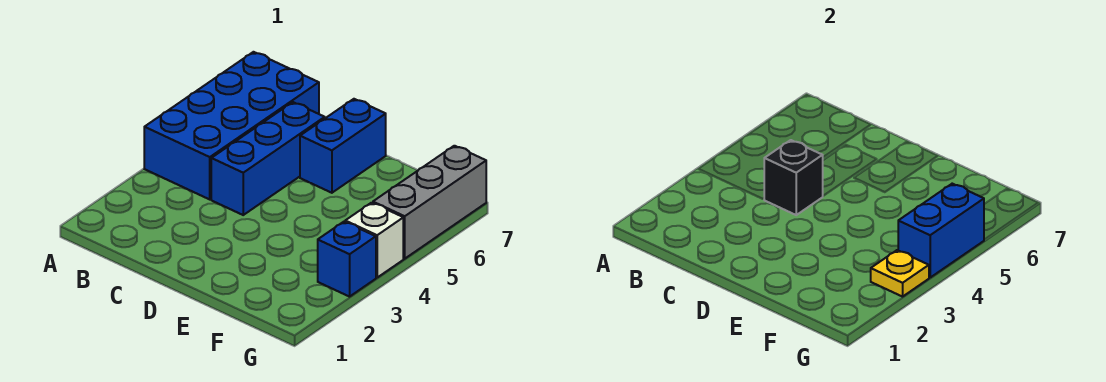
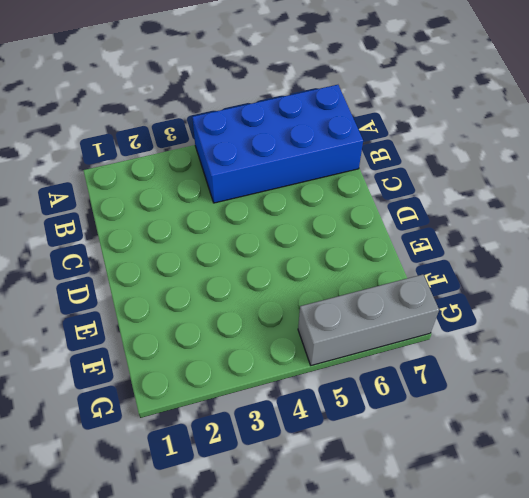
none -> blue brick C4:C6 level 1
none -> blue brick D6:D7 level 1

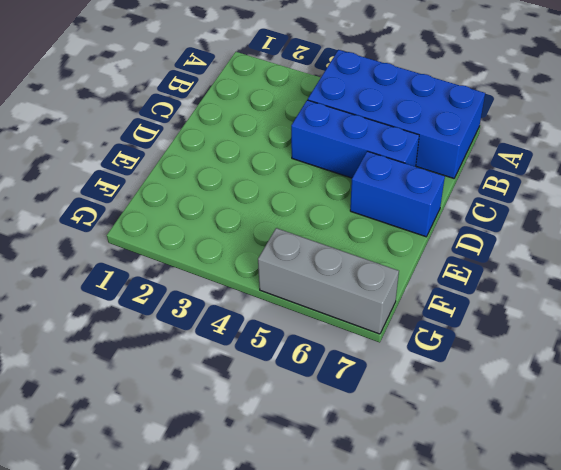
none -> blue brick G3 level 1
none -> white brick G4 level 1

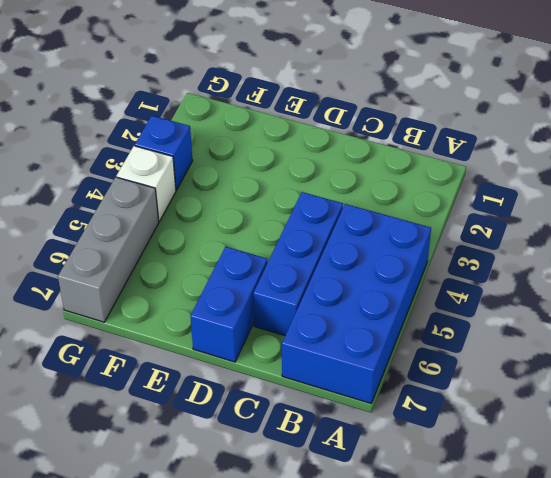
none -> black brick C4 level 2
none -> yellow plate G3 level 2

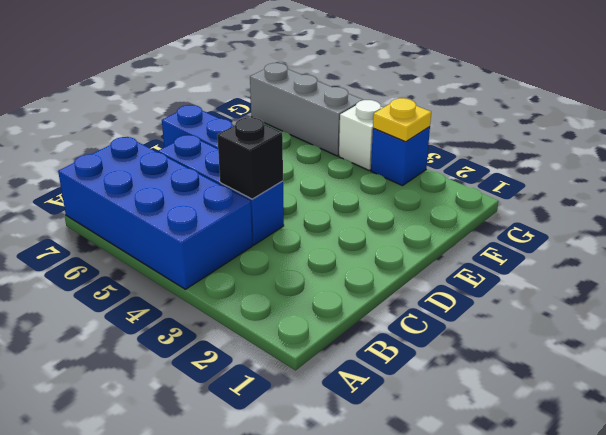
none -> blue brick G4:G5 level 2

